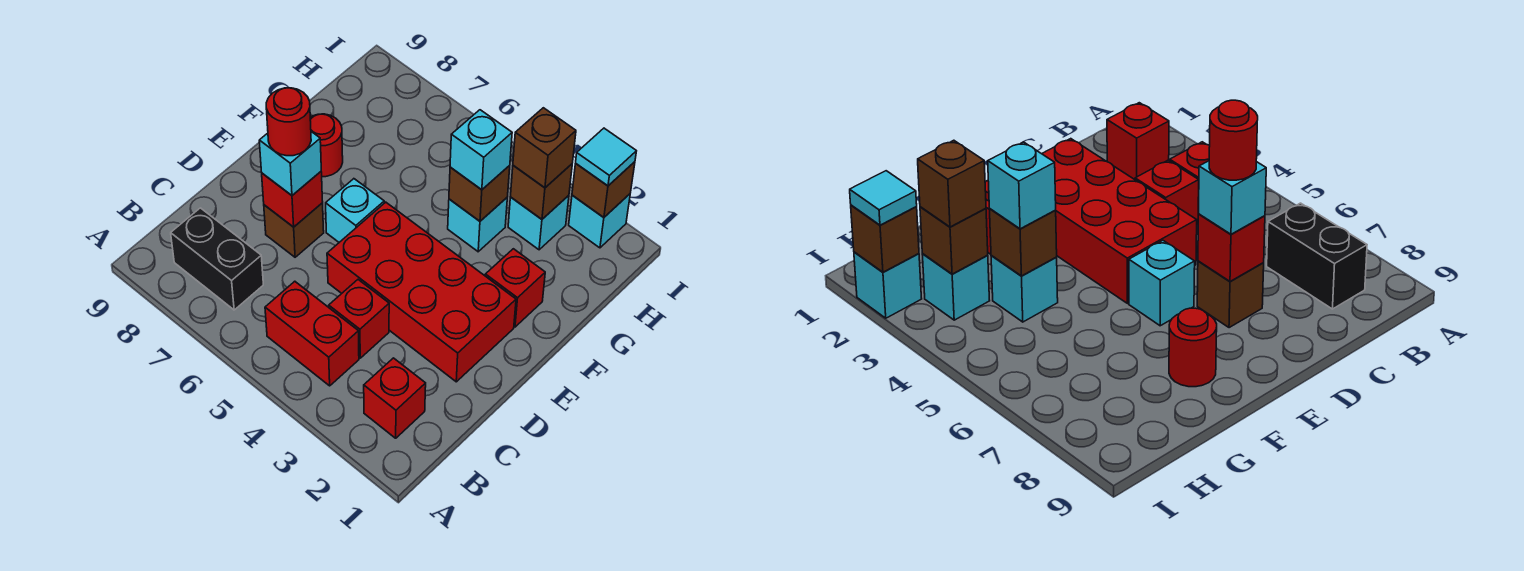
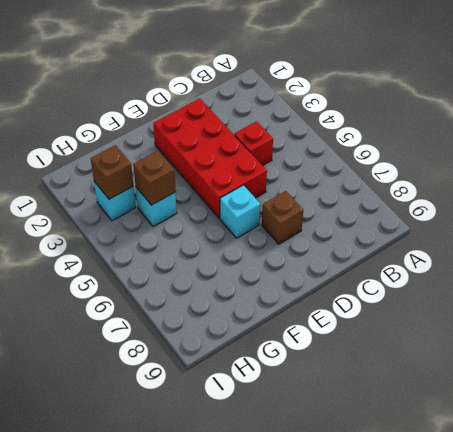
none -> red brick B2 level 1
none -> red brick B4:B5 level 1
none -> black brick B7:B8 level 1

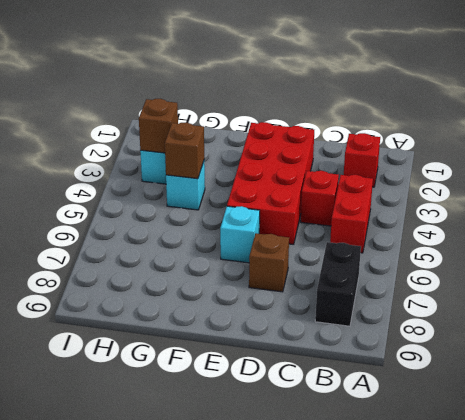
none -> red brick F2 level 1
none -> red round brick F8 level 1
none -> cyan brick I2 level 1

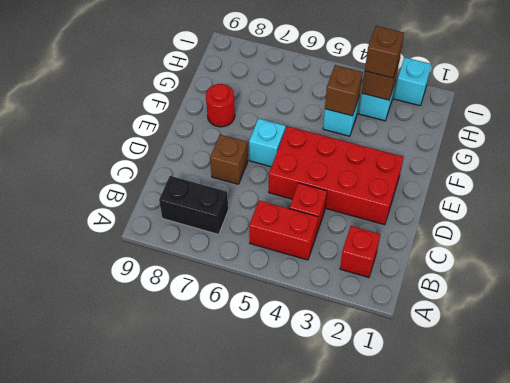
none -> red brick F2 level 1
none -> red brick D7 level 2
none -> brown brick I2 level 2

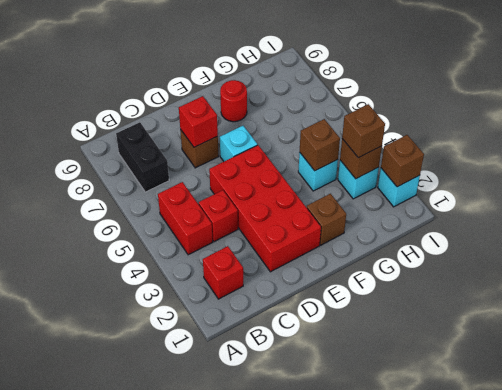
brown brick F2 level 1 -> red brick F2 level 1
none -> cyan brick D7 level 3
none -> cyan brick G4 level 3
none -> cyan tile I2 level 3

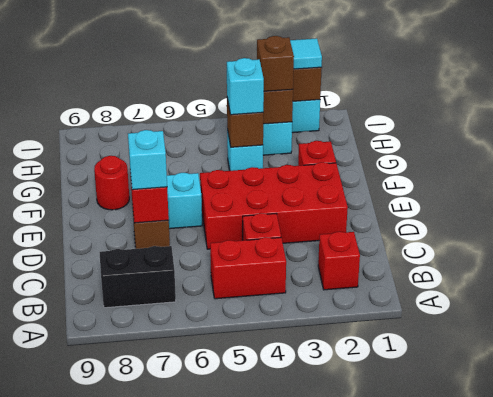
none -> red round brick D7 level 4

